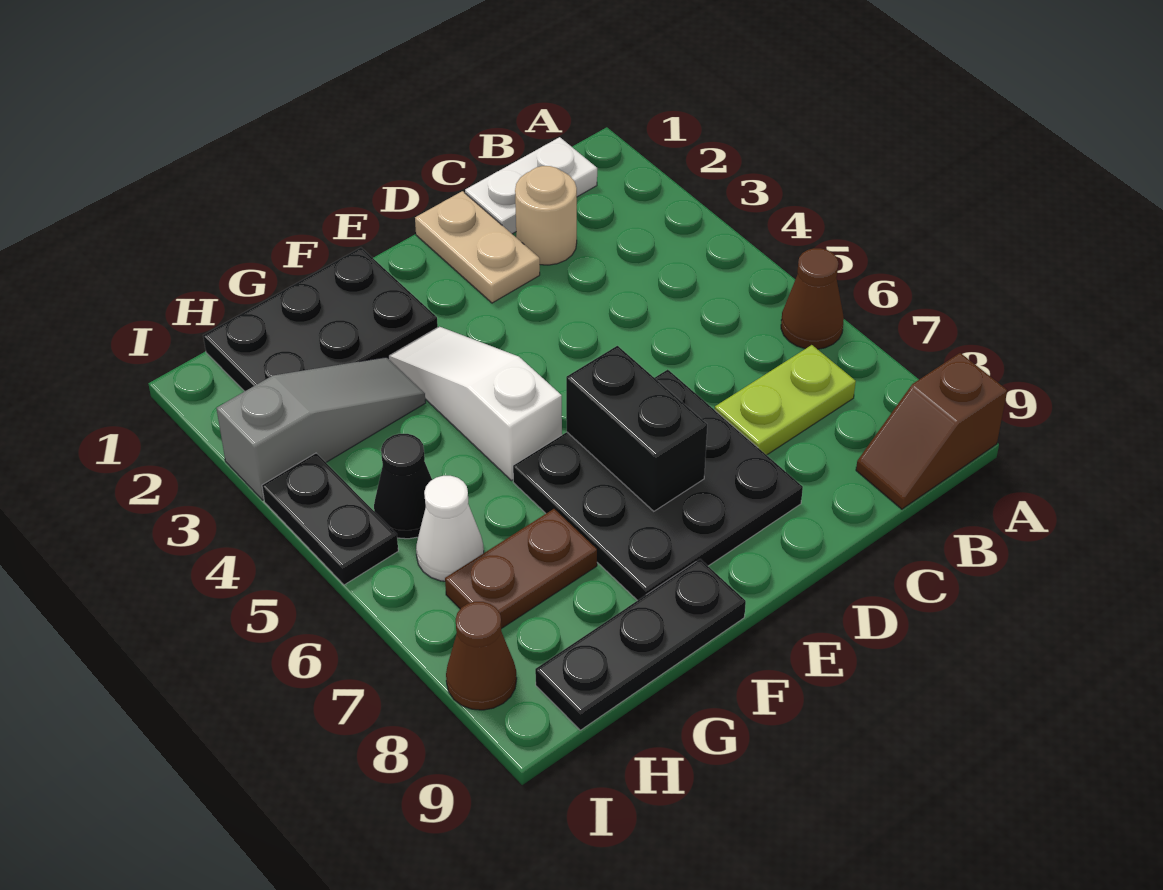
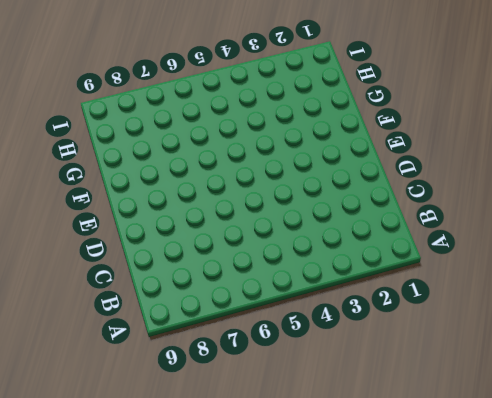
none -> brown cone A6 level 1
none -> brown slope A9:B9 level 1 top A
none -> white plate B1:C1 level 1

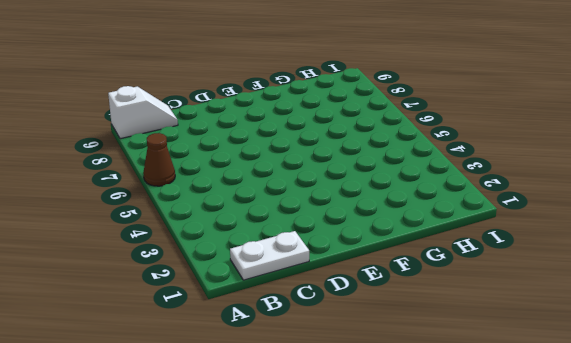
white slope A9:B9 level 1 top A -> brown slope A9:B9 level 1 top A
none -> lime plate B7:C7 level 1
none -> tan round brick C2 level 1
none -> tan plate D1:D2 level 1

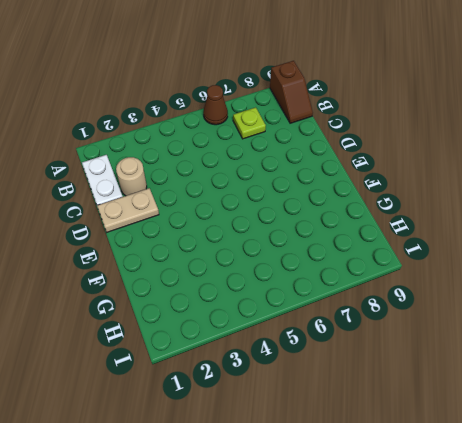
lime plate B7 level 1 -> lime plate B7:C7 level 1
none -> black plate D6:F8 level 1
none -> black plate F1:H2 level 1
none -> white slope F3:F5 level 1 top 5

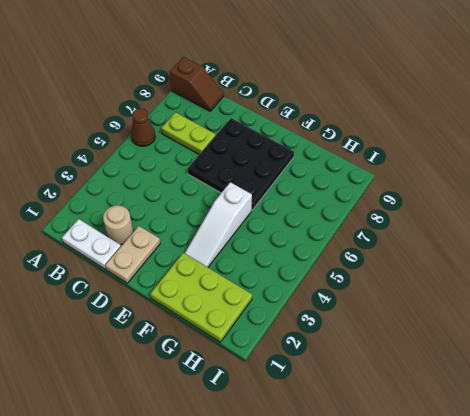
lime plate F1:H2 level 1 -> black plate F1:H2 level 1
none -> black plate F9:H9 level 1
none -> grey slope G3:I3 level 1 top I
none -> brown plate G7:H7 level 1

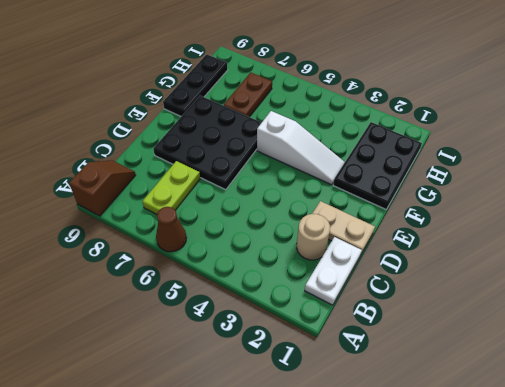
none -> grey slope G3:I3 level 1 top I
none -> black cone H5 level 1
none -> white cone H6 level 1

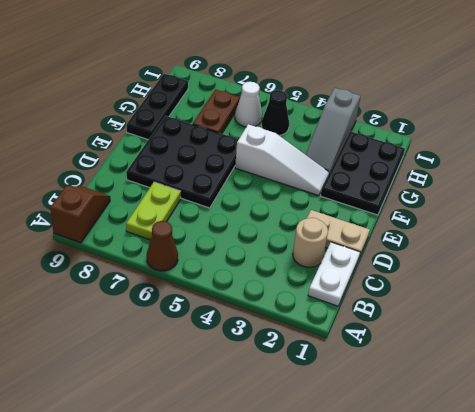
none -> black plate I4:I5 level 1
none -> brown cone I8 level 1
none -> black brick E6:E7 level 2

